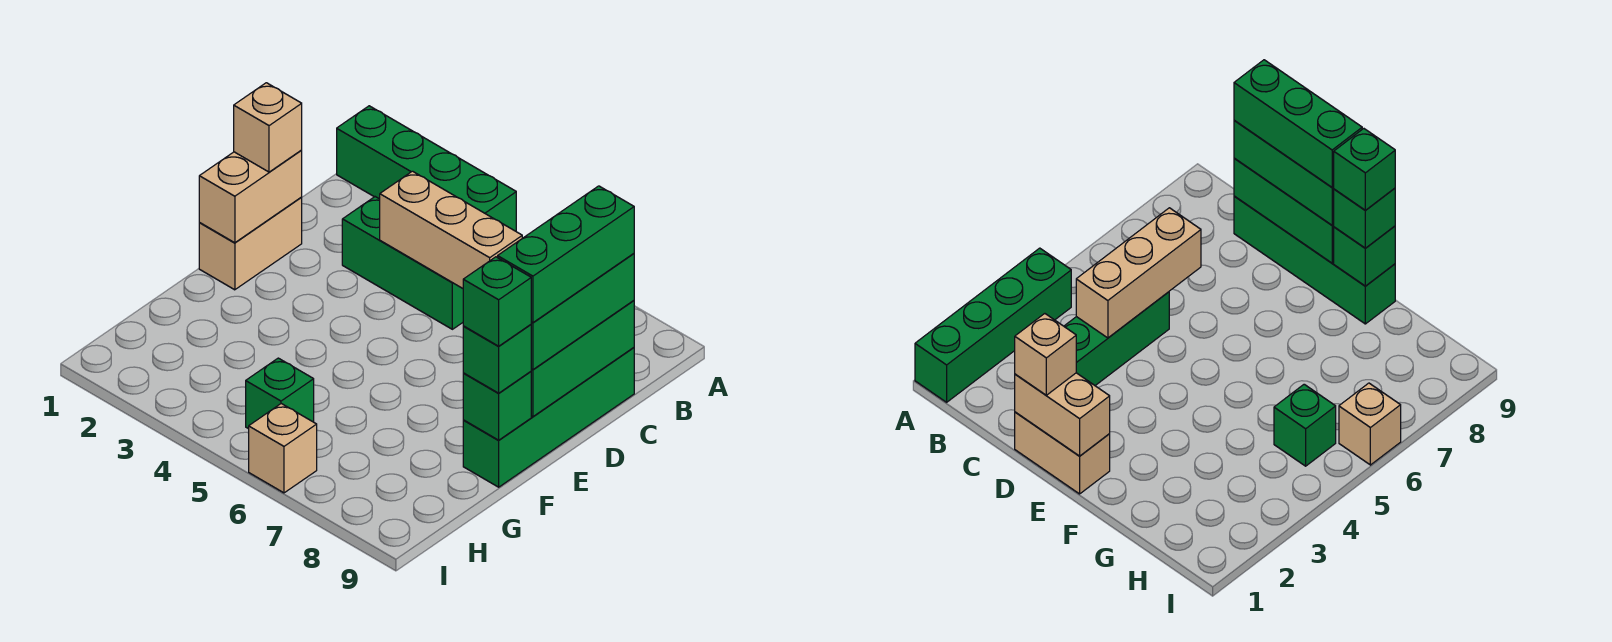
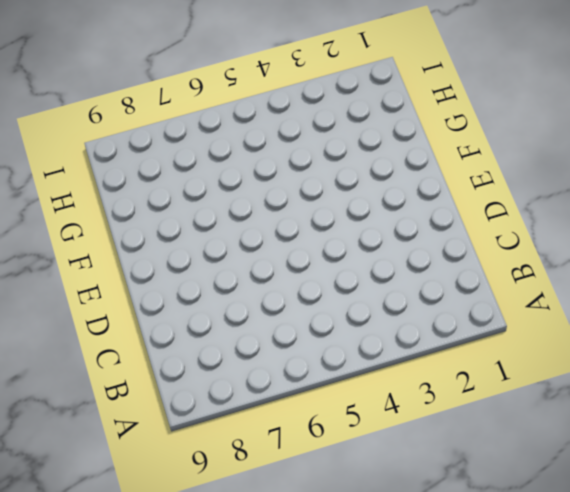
none -> green brick A1:A4 level 1
none -> green brick C3:C5 level 1
none -> green brick C9:F9 level 1

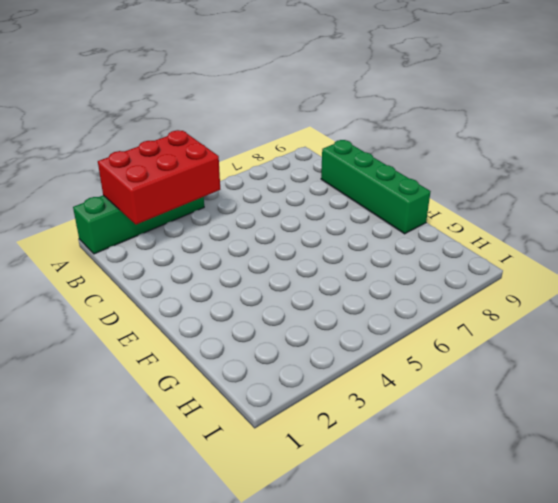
red brick A2:B4 level 2 -> none
none -> green brick C3:C5 level 1
none -> tan brick D1:E1 level 1
none -> green brick H5 level 1

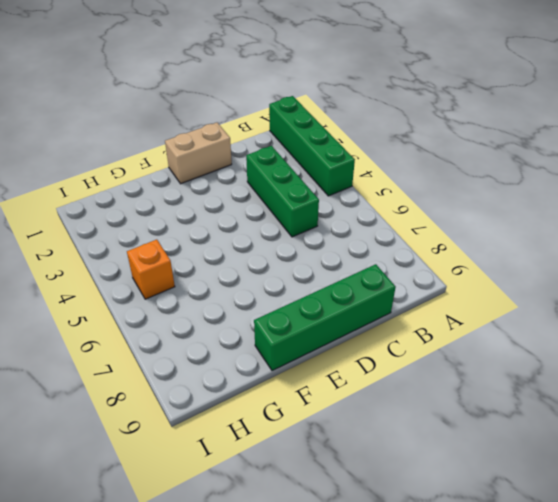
orange brick H5 level 1 -> green brick H5 level 1
none -> tan brick I6 level 1
none -> tan brick C4:C6 level 2
none -> green brick C9:E9 level 2

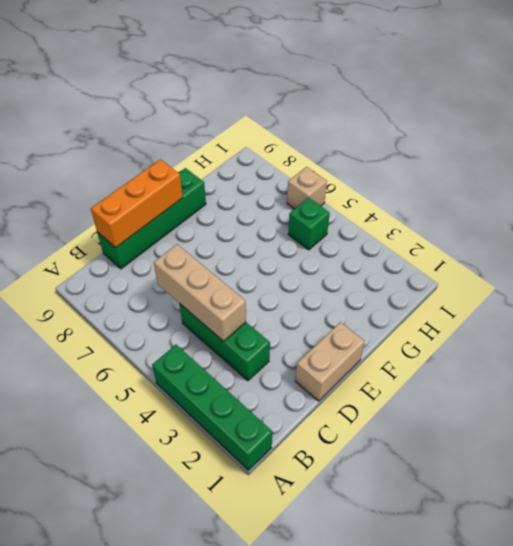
orange brick C9:E9 level 2 -> green brick C9:E9 level 2
none -> tan brick D1:E1 level 2
none -> green brick F9 level 2
none -> green brick C9:E9 level 3

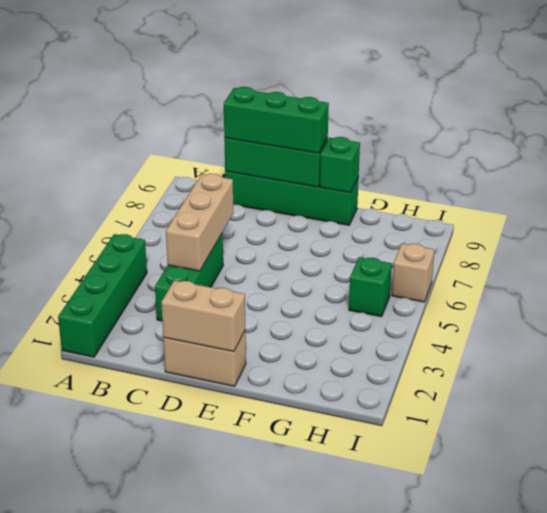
none -> tan brick D1 level 3
none -> green brick F9 level 3
none -> green brick C9:E9 level 4

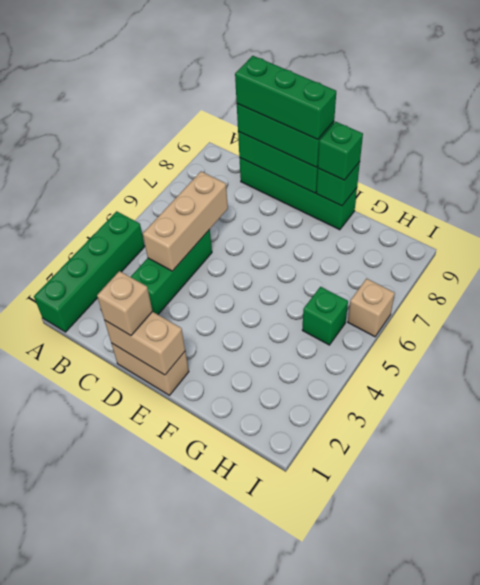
none -> green brick F9 level 4

